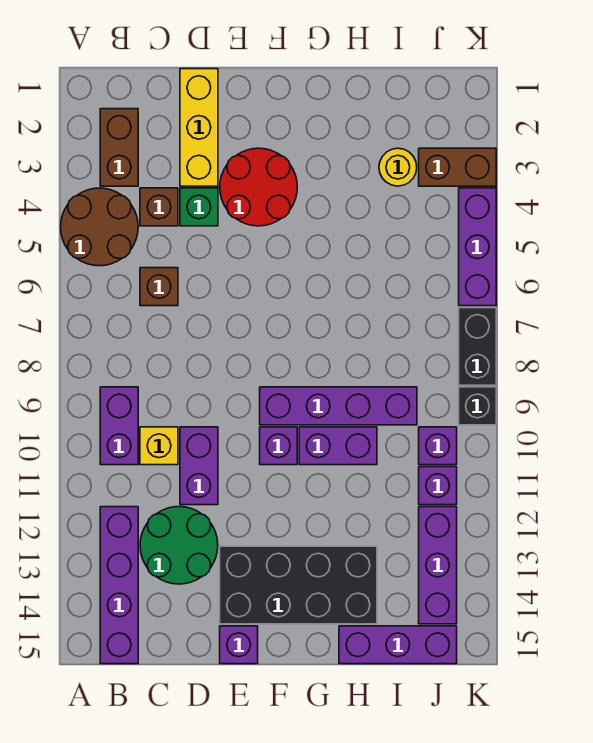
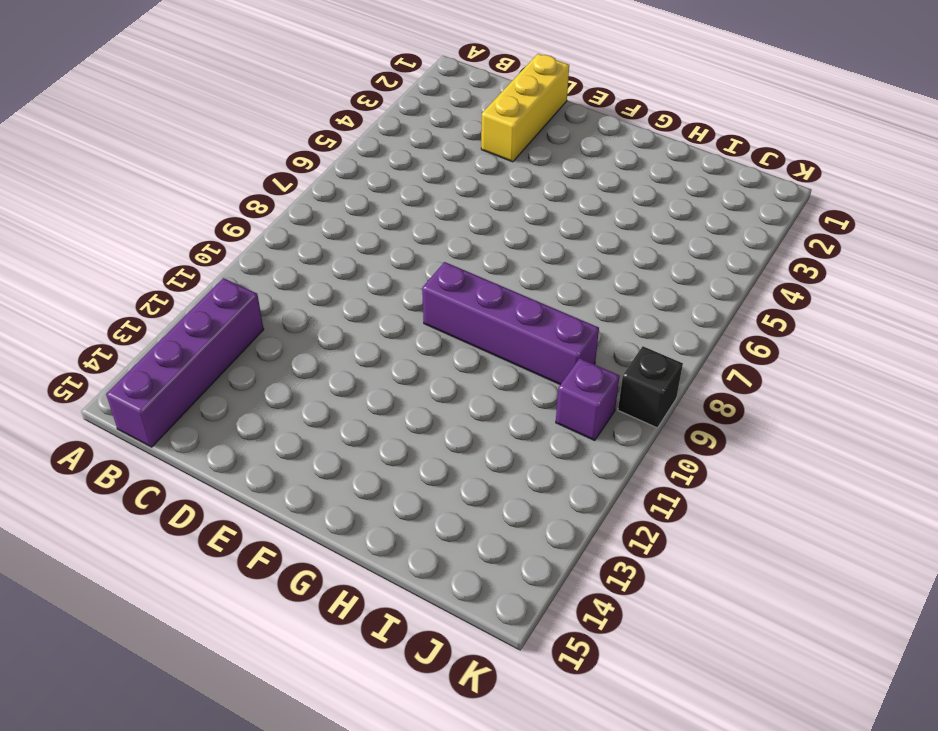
none -> brown round brick A4:B5 level 1
none -> brown brick B2:B3 level 1
none -> purple brick B9:B10 level 1

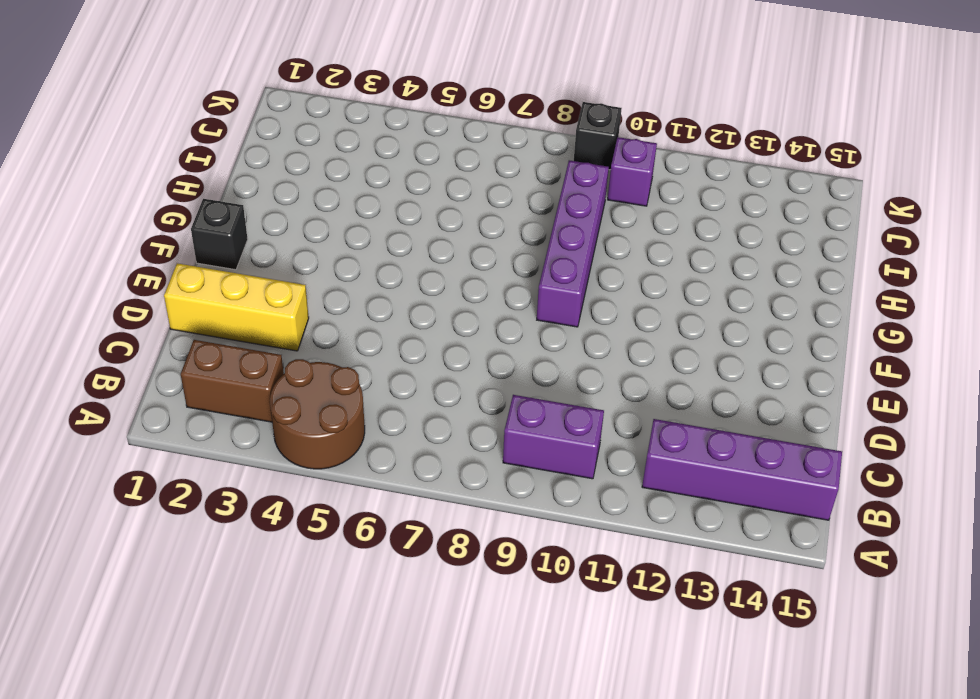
black brick F1 level 1 -> none
none -> brown brick C4 level 1
none -> brown brick C6 level 1
none -> yellow brick C10 level 1

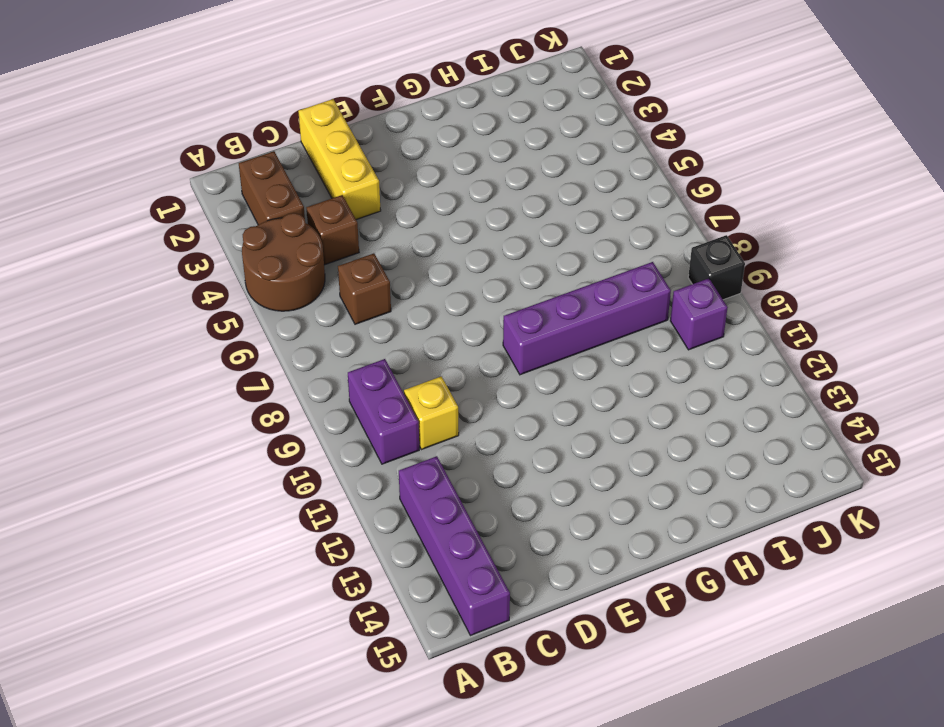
none -> green round brick C12:D13 level 1
none -> green brick D4 level 1
none -> purple brick D10:D11 level 1

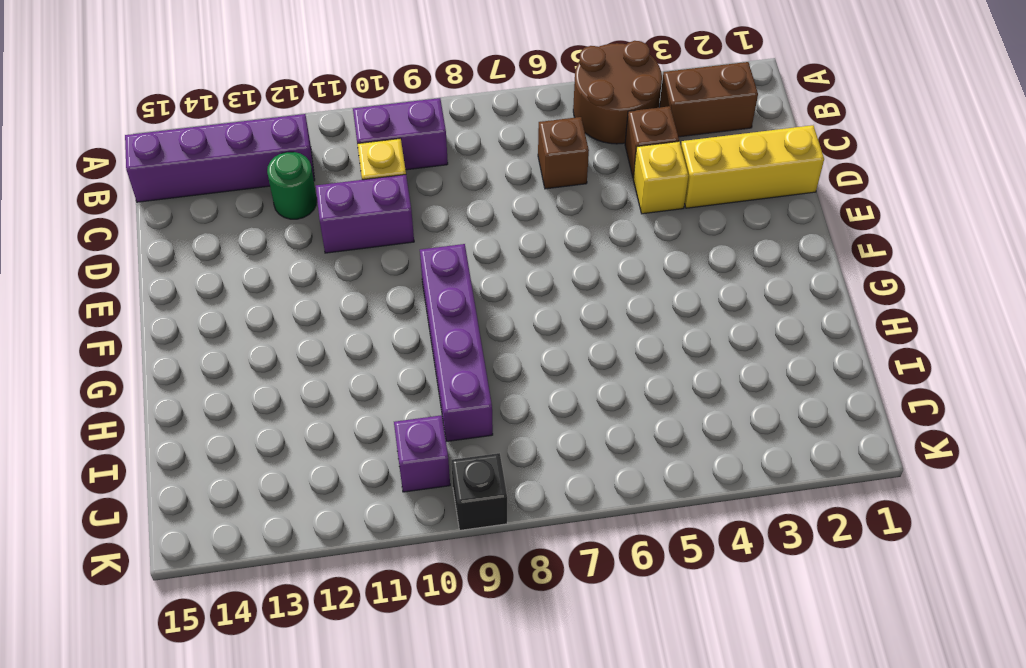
green round brick C12 level 1 -> green round brick C12:D13 level 1
yellow brick D4 level 1 -> green brick D4 level 1
none -> red round brick E3:F4 level 1
none -> black brick E13:H14 level 1
none -> purple brick E15 level 1

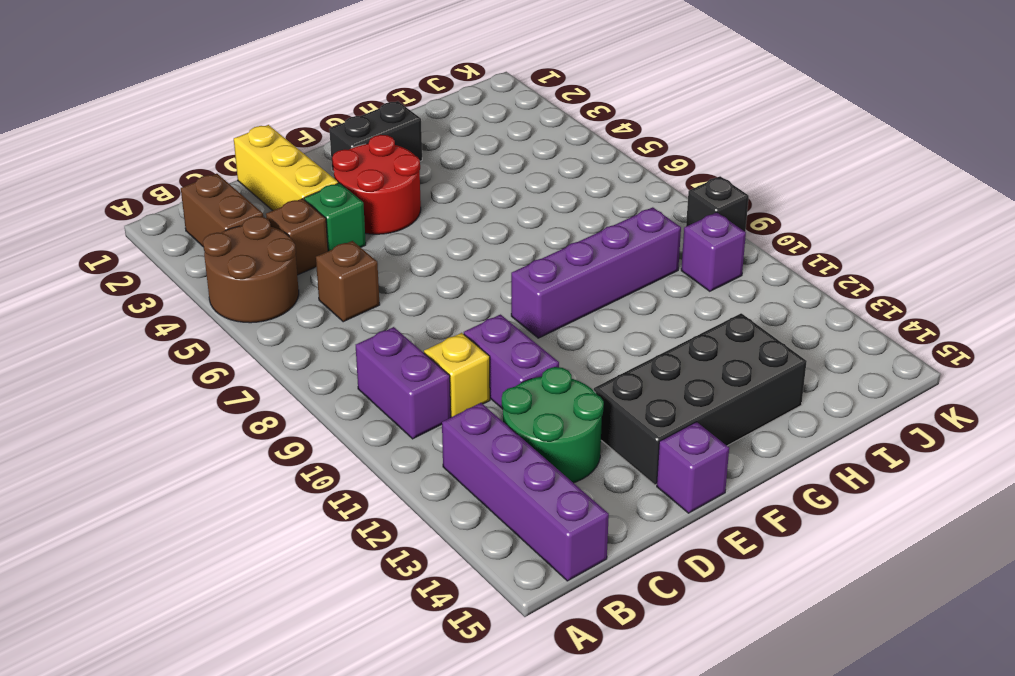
black brick F2:G2 level 1 -> black brick K7:K8 level 1
none -> purple brick F10 level 1
none -> purple brick G10:H10 level 1
none -> purple brick H15:J15 level 1

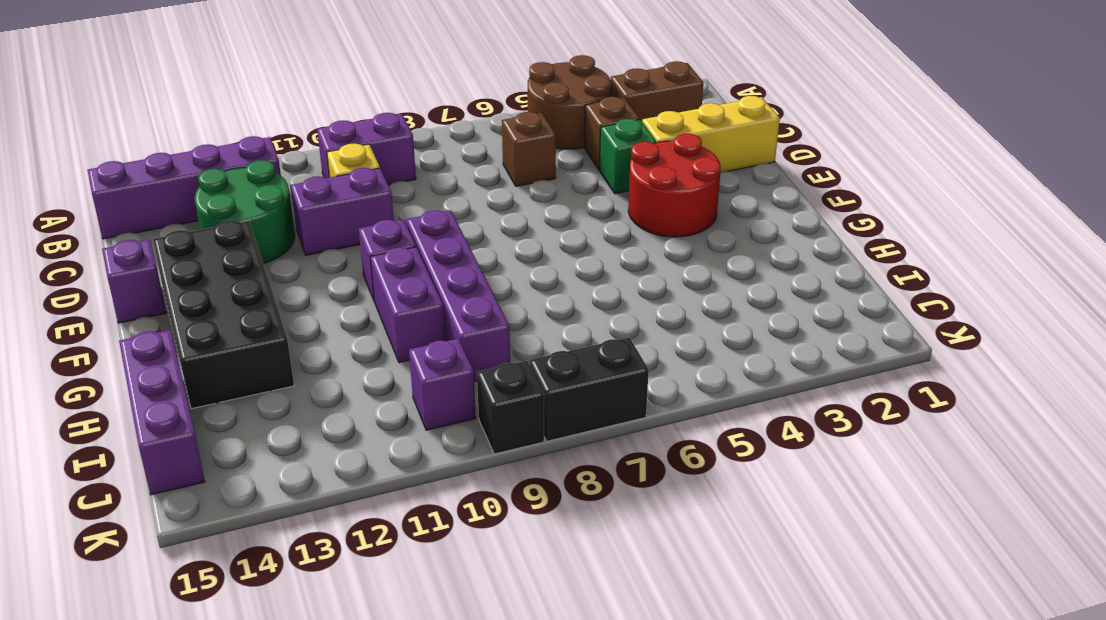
none -> yellow round brick I3 level 1
none -> brown brick J3:K3 level 1
none -> purple brick J11 level 1

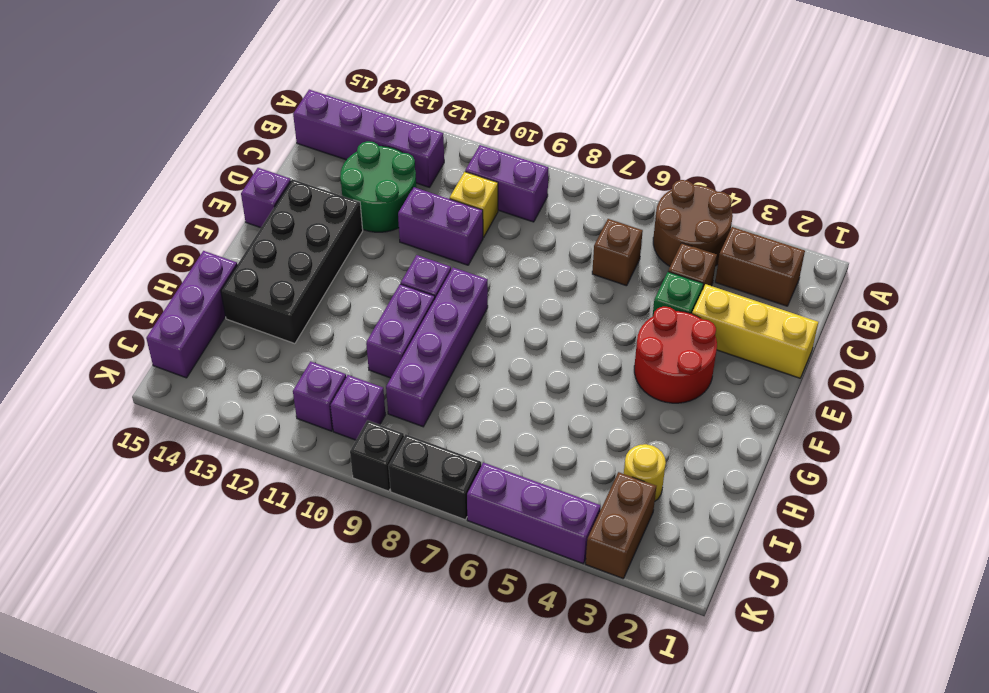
none -> purple brick J12:J14 level 1

